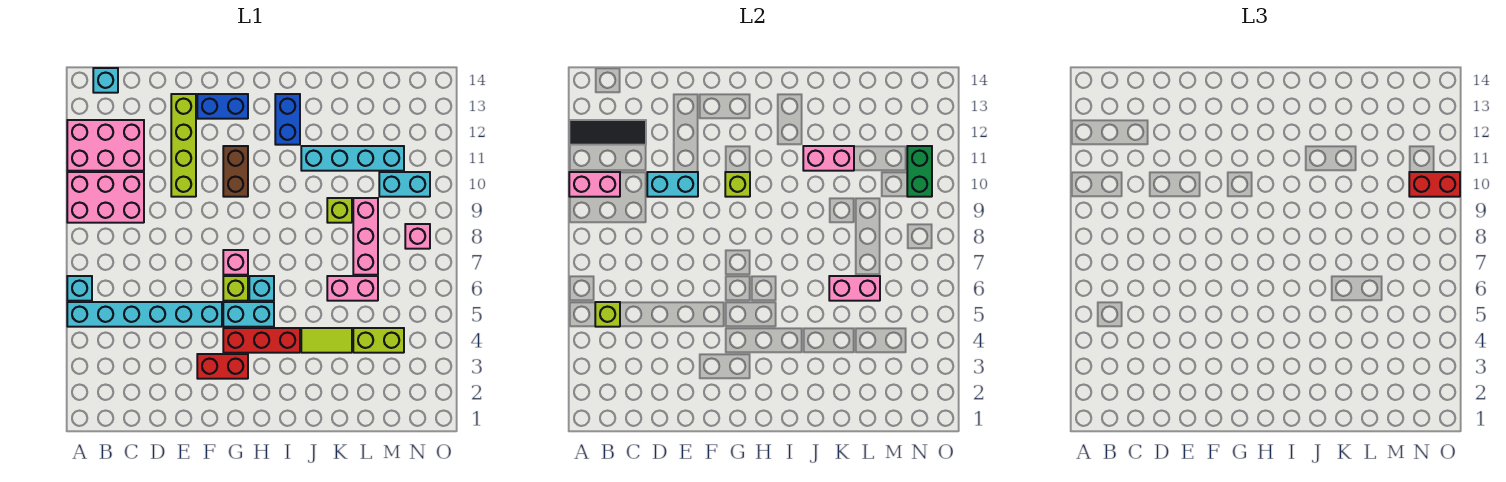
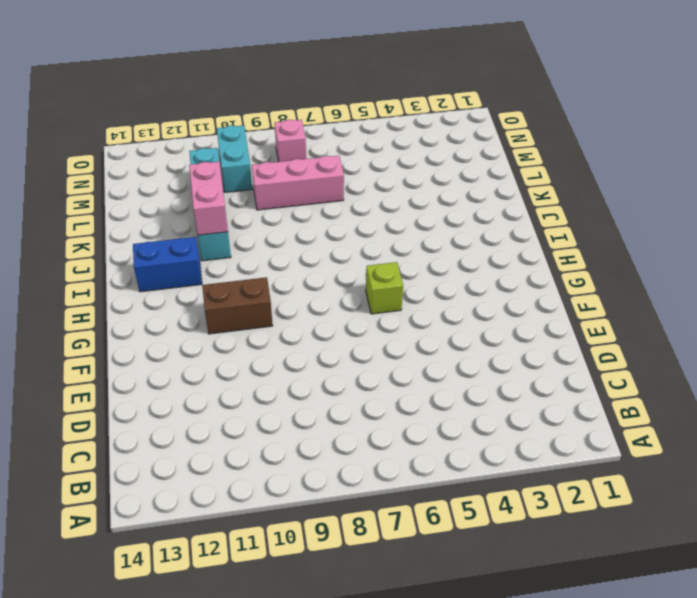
none -> cyan brick A5:F5 level 1
none -> cyan brick A6 level 1
none -> pink brick A9:C10 level 1
none -> pink brick A11:C12 level 1

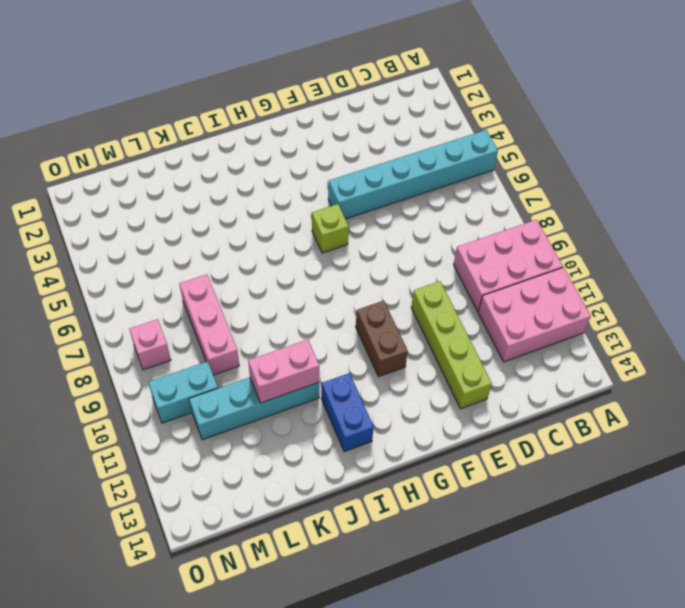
none -> cyan brick A6 level 1
none -> cyan brick B14 level 1
none -> red brick F3:G3 level 1
none -> blue brick F13:G13 level 1

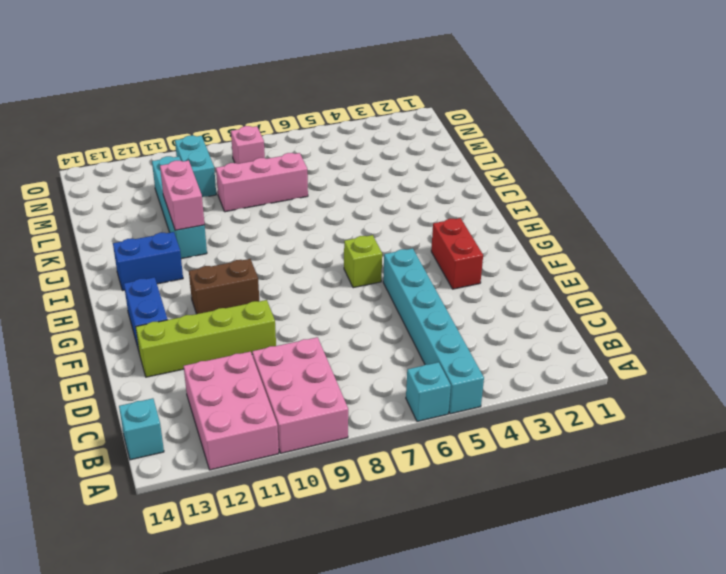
none -> red brick G4:I4 level 1
none -> cyan brick G5:H5 level 1
none -> pink brick G7 level 1
none -> cyan brick H6 level 1

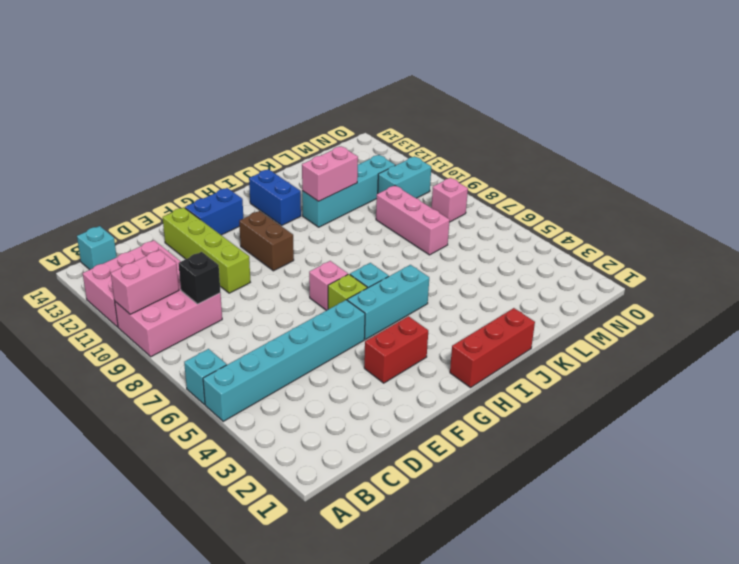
black brick C9 level 2 -> none
cyan brick G5:I5 level 1 -> cyan brick G5:H5 level 1
red brick H1:J1 level 1 -> red brick G4:I4 level 1
none -> lime tile J4:K4 level 1
none -> pink brick K6:L6 level 1
none -> lime brick K9 level 1
none -> lime brick L4:M4 level 1

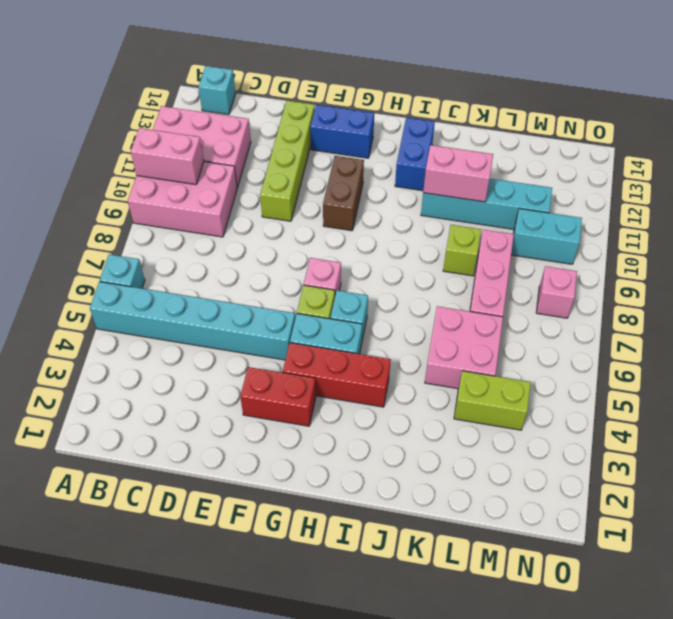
pink brick K5:L6 level 1 -> pink brick K6:L6 level 1
none -> lime tile J4:K4 level 1
none -> black tile A12:C12 level 2
none -> lime brick B5 level 2
none -> cyan brick D10:E10 level 2

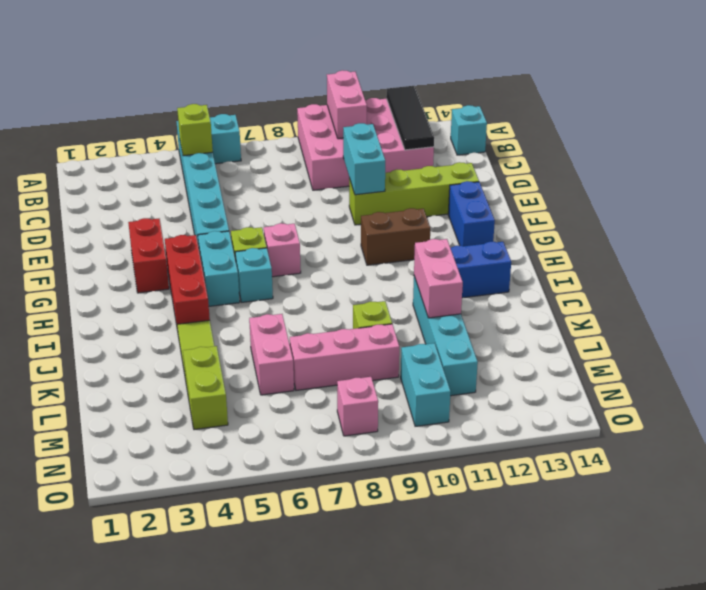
none -> lime brick G10 level 2
none -> pink brick K6:L6 level 2
none -> green brick N10:N11 level 2
none -> red brick N10:O10 level 3

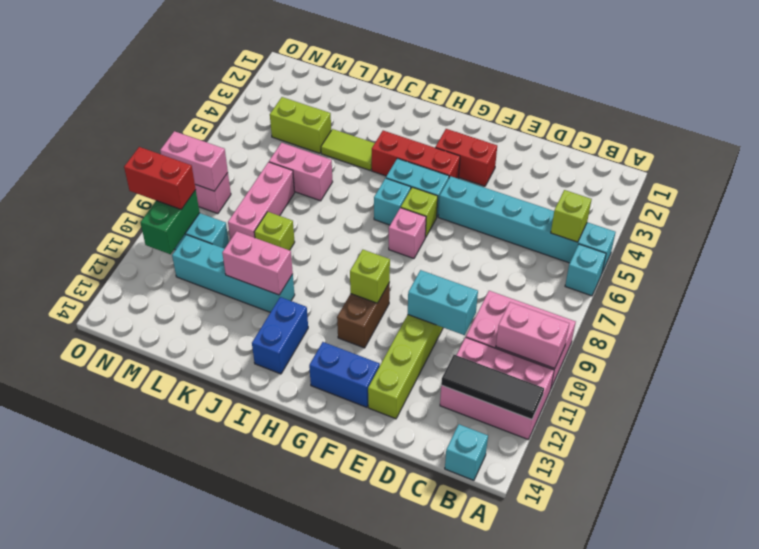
pink brick N8:O8 level 2 -> pink brick K6:L6 level 2

